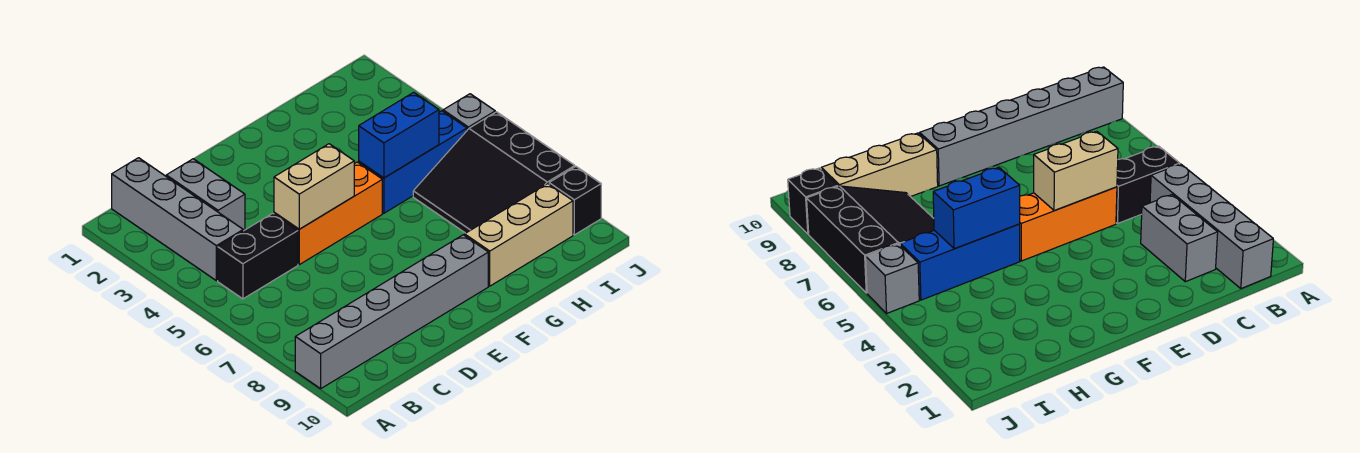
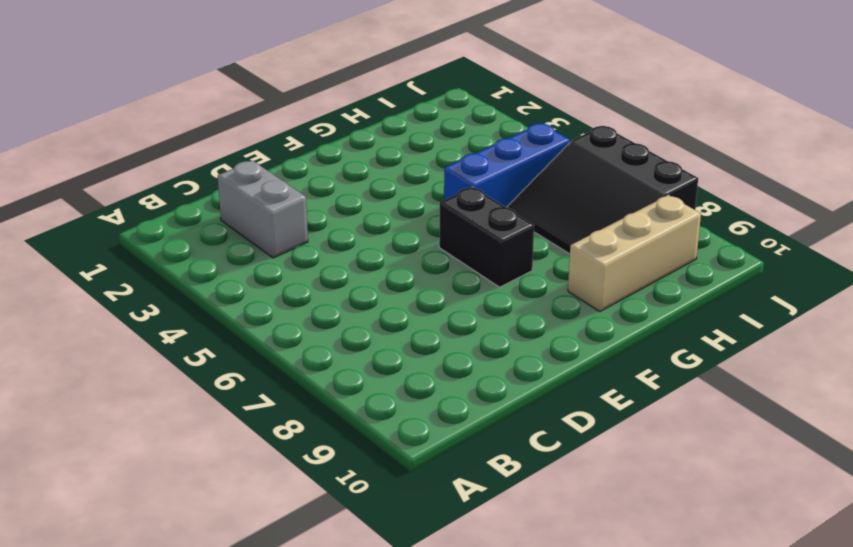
black brick F6:F7 level 1 -> black brick B5:C5 level 1
none -> grey brick A9:F9 level 1
none -> grey brick B1:B4 level 1
none -> orange brick D5:F5 level 1

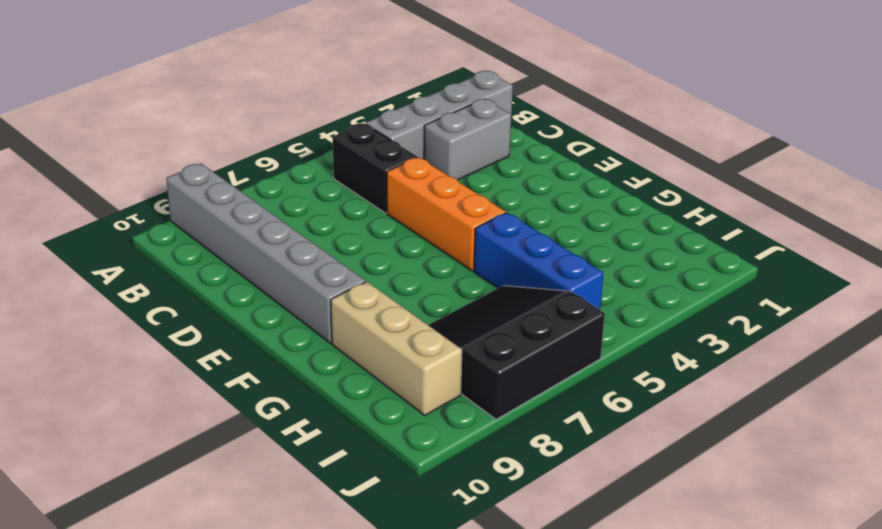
none -> grey brick J5 level 1
none -> black brick J9 level 1
none -> tan brick D5:E5 level 2

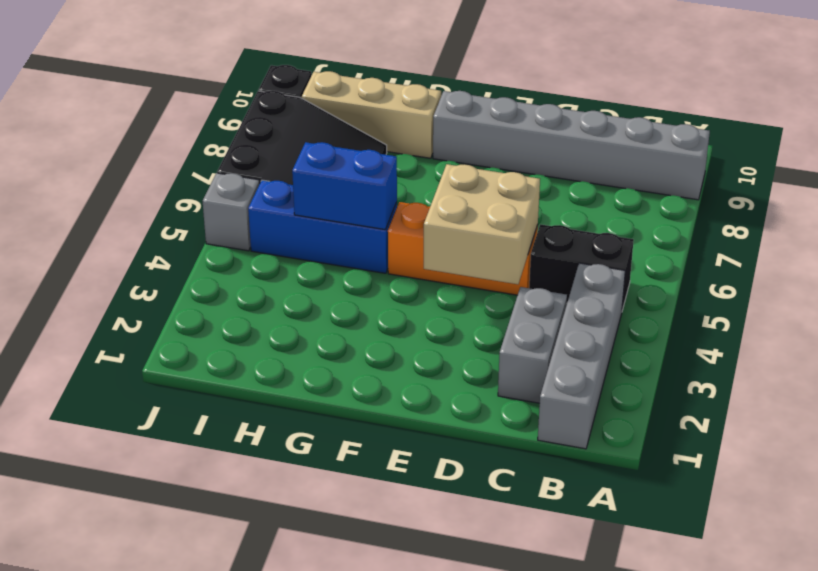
tan brick D4:E5 level 2 -> tan brick D5:E5 level 2

